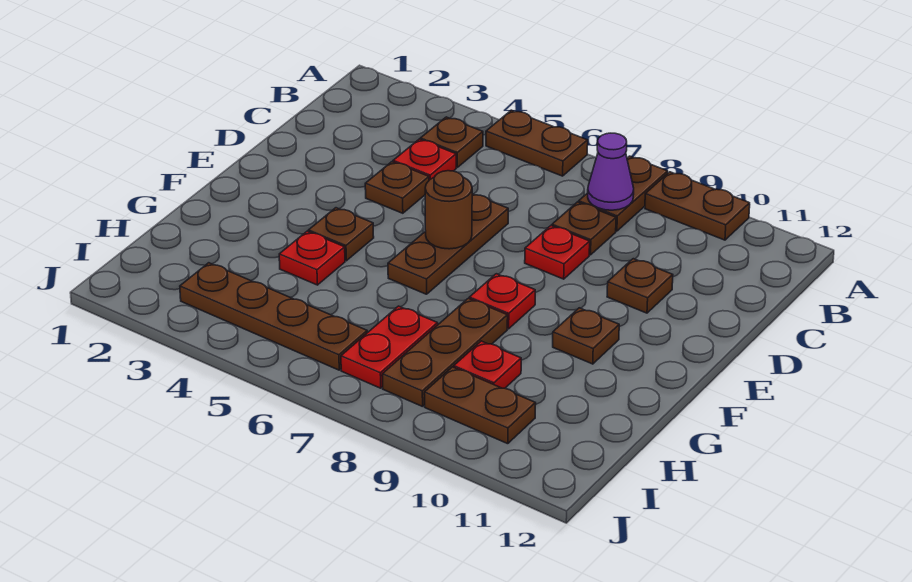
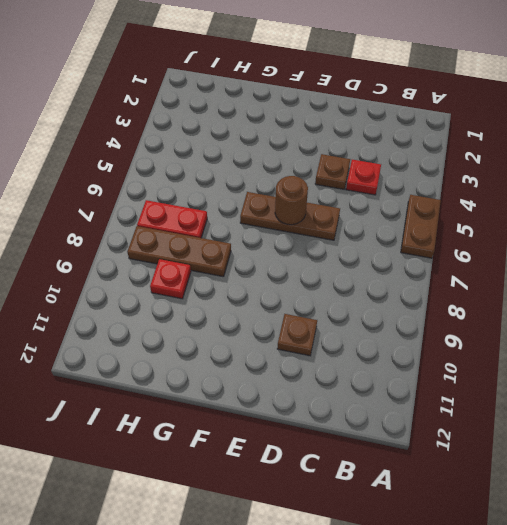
none -> brown plate A8:B8 level 1
none -> brown plate A9:A10 level 1
none -> brown plate B4 level 1

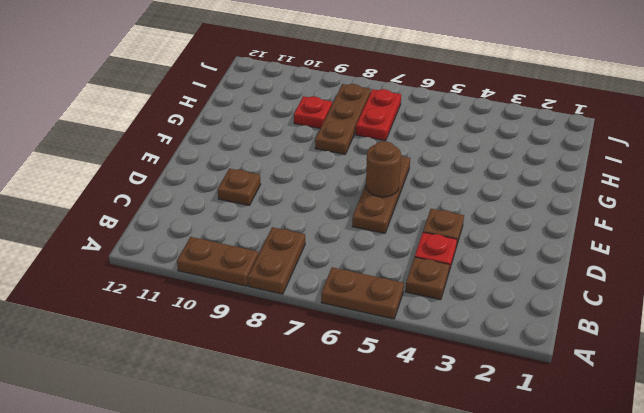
none -> brown plate C8 level 1
none -> red plate D8 level 1
none -> brown plate F4 level 1

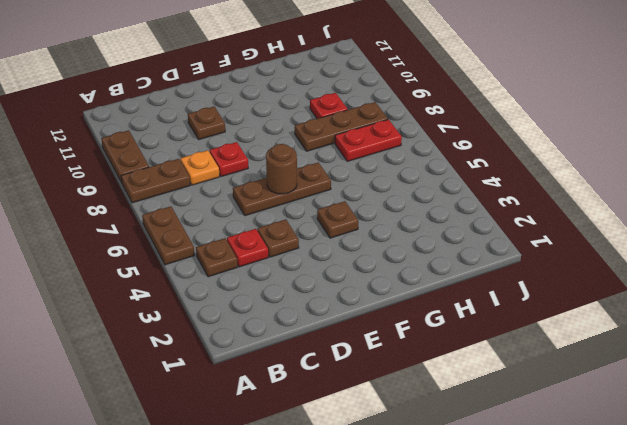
orange plate C8 level 1 -> brown plate C8 level 1
none -> red plate F8 level 1
none -> brown plate F10 level 1
none -> red plate G4 level 1

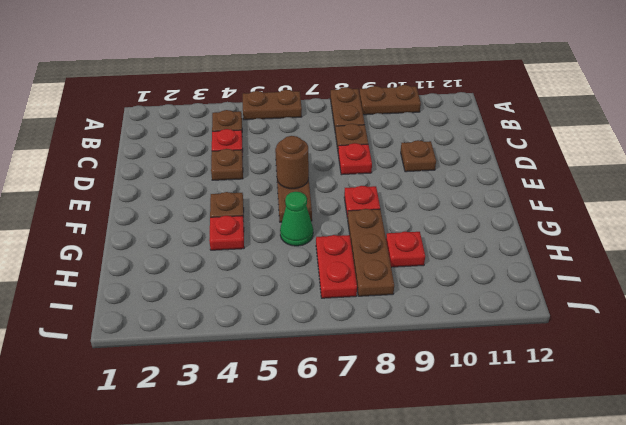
green cone G6 level 1 -> none
none -> brown plate F10 level 1
none -> brown plate I3:I6 level 1
none -> brown plate I9:I10 level 1

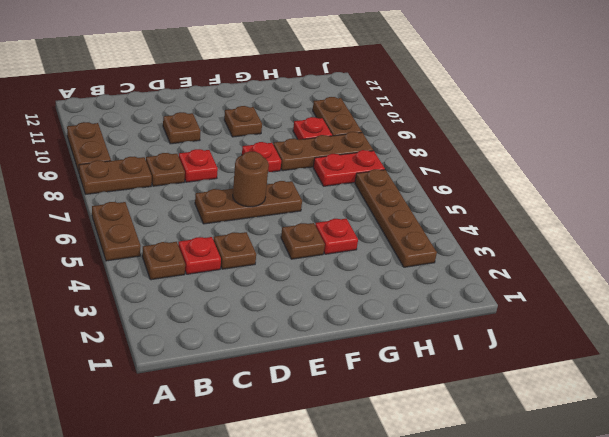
none -> purple cone B8 level 2

